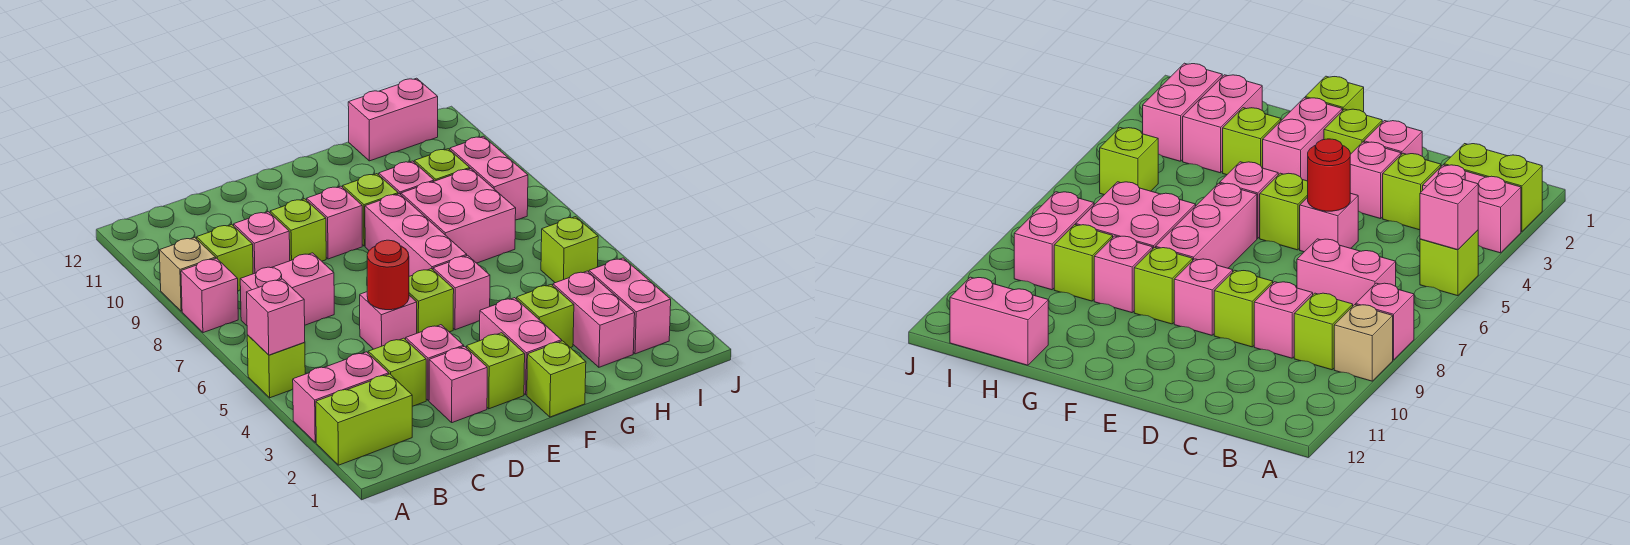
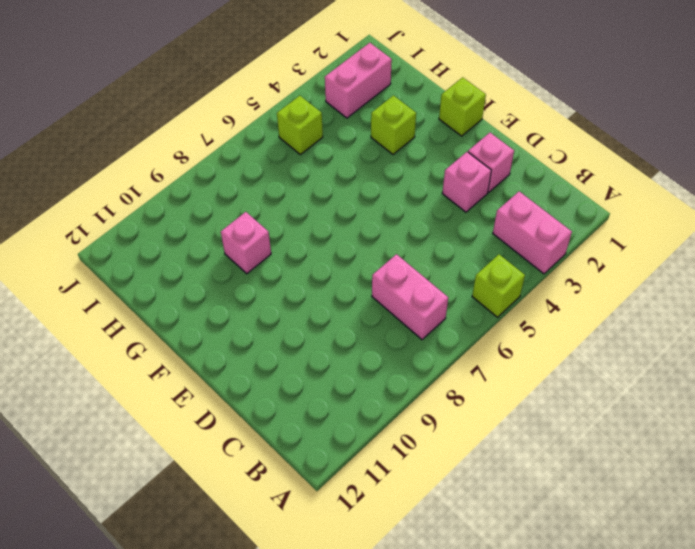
none -> lime brick A2:B2 level 1
none -> pink brick A8 level 1
none -> tan brick A9 level 1
none -> lime brick B9 level 1

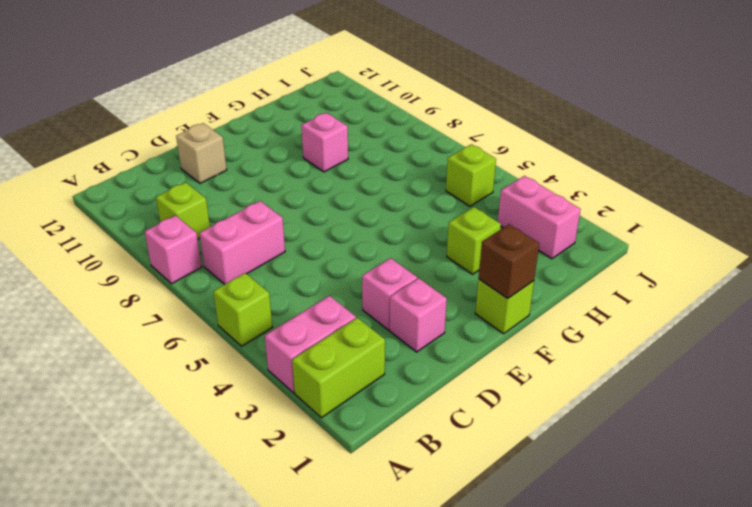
tan brick D11 level 1 -> tan brick A9 level 1
brown brick F1 level 2 -> none
none -> lime brick C3 level 1
none -> pink brick C9 level 1
none -> pink brick D5 level 1
none -> lime brick D9 level 1

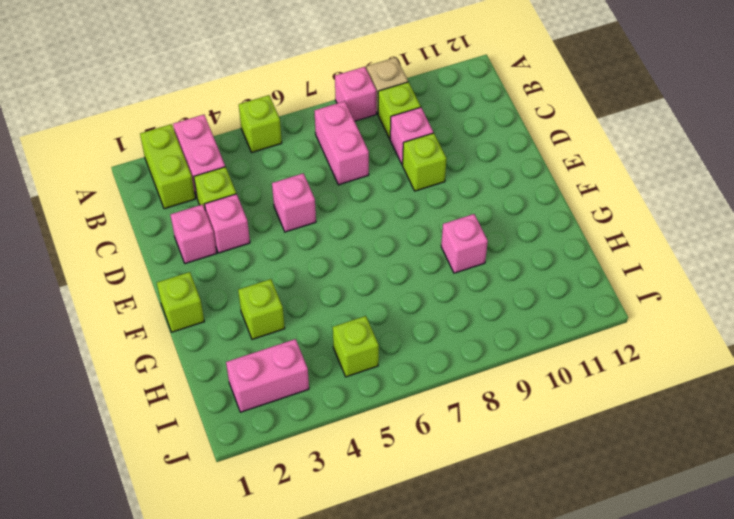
none -> lime brick E2 level 1
none -> lime brick E5 level 1
none -> pink brick E9 level 1
none -> pink brick F2:F3 level 1

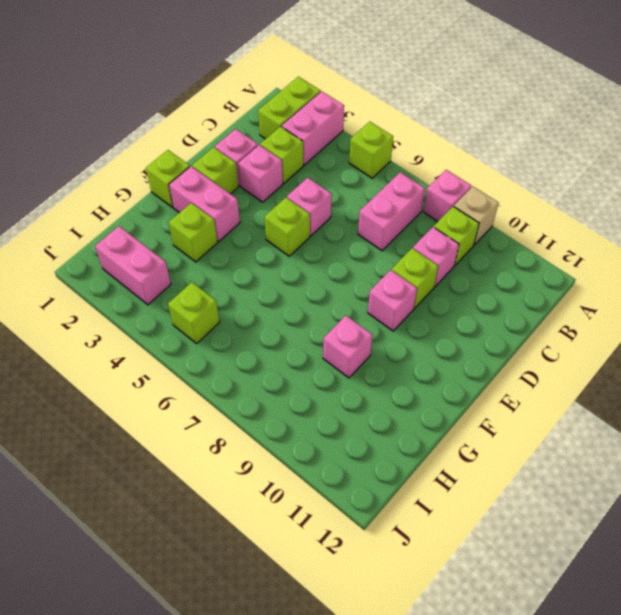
none -> pink brick F5 level 1
none -> pink brick F6:F8 level 1
none -> lime brick F9 level 1
none -> pink brick G7:H8 level 1

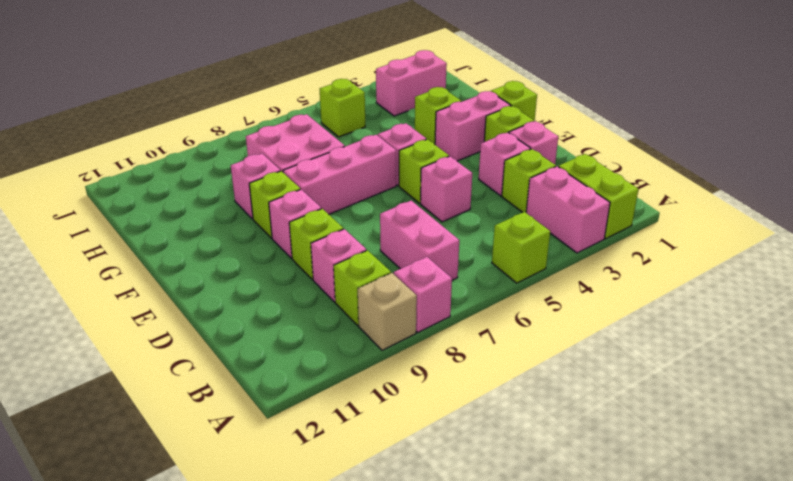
none -> pink brick H2:H3 level 1
none -> lime brick H9 level 1
none -> pink brick H12:I12 level 1
none -> pink brick I8:I9 level 1

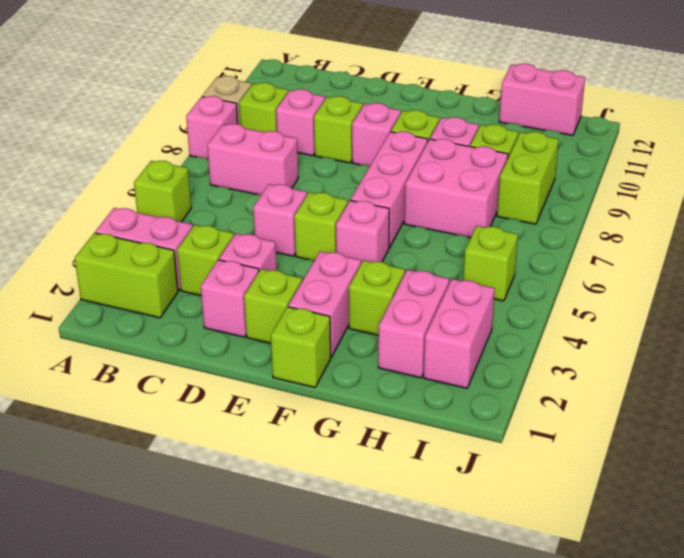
lime brick I8:I9 level 1 -> pink brick I8:I9 level 1
none -> pink brick A5 level 2
none -> red round brick D5 level 2

